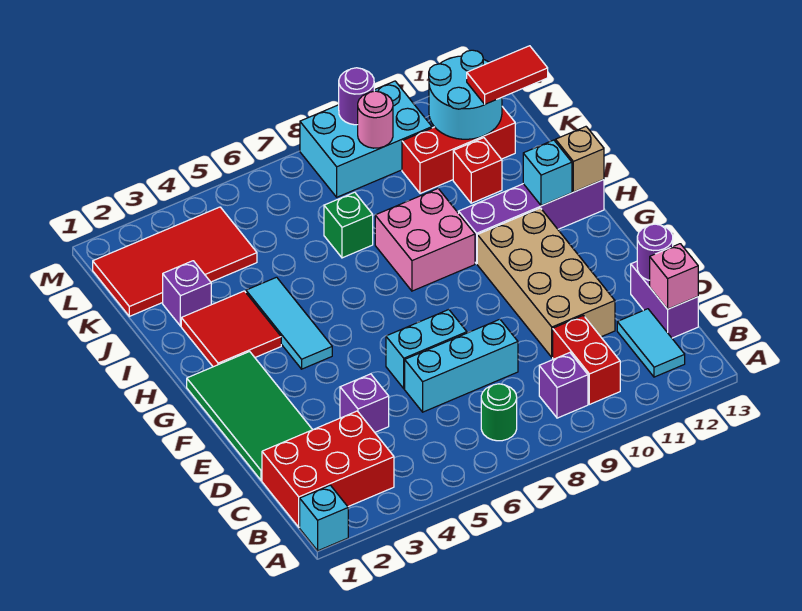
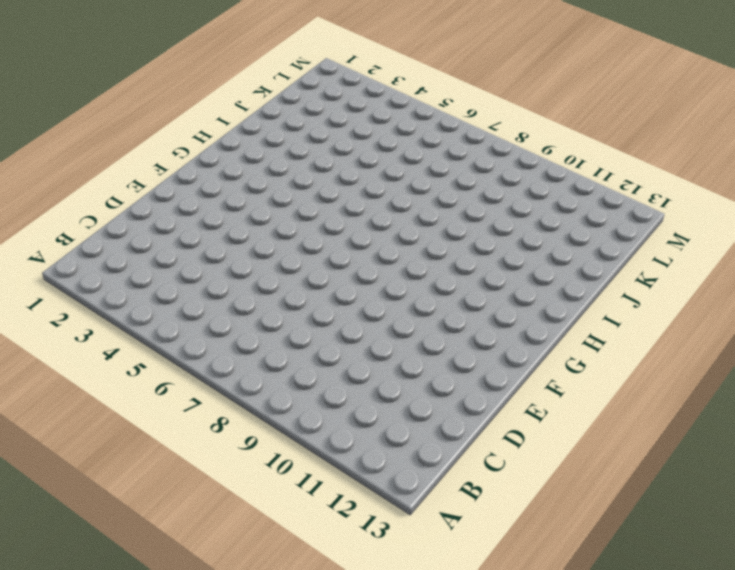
none -> cyan brick A1 level 1
none -> red brick B1:C3 level 1
none -> green round brick B7 level 1
none -> purple brick B9 level 1

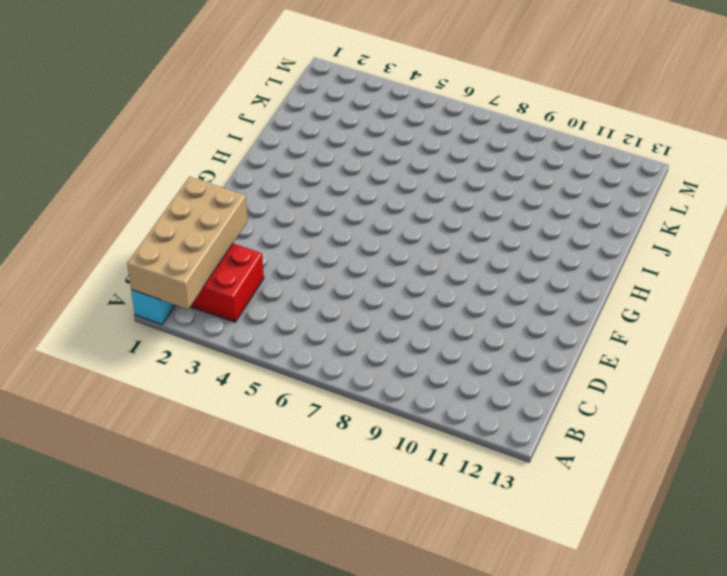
tan brick A1:D2 level 2 -> tan brick D10:G11 level 1
none -> green round brick B7 level 1
none -> purple brick B9 level 1
none -> red brick B10:C10 level 1
none -> cyan tile B12:C12 level 1

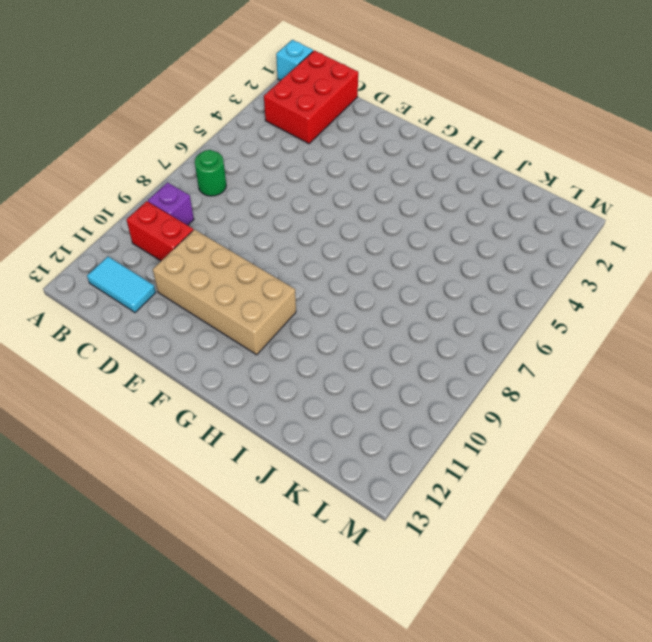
none -> purple brick C13:D13 level 1
none -> green tile D1:G2 level 1
none -> purple brick D4 level 1
none -> cyan brick D6:D8 level 1

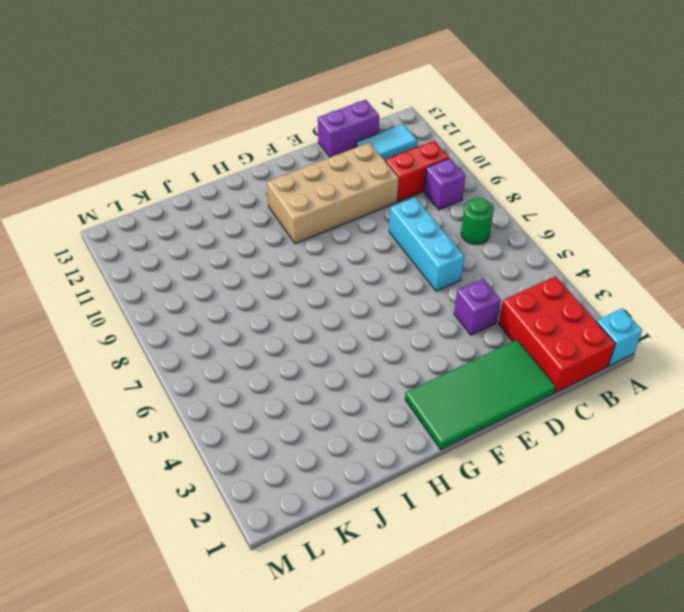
none -> cyan brick E6:E7 level 1
none -> cyan tile G4:I4 level 1
none -> red tile H2:I3 level 1
none -> pink brick H8:I9 level 1

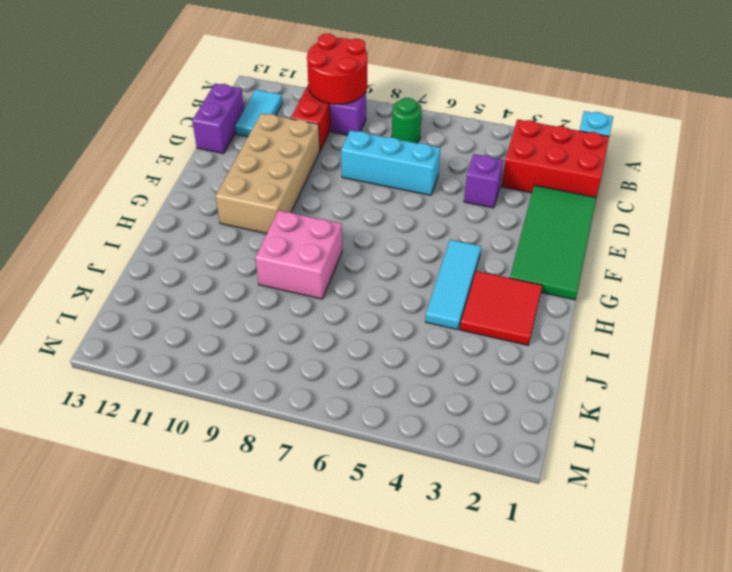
red round brick A9:B10 level 2 -> none
none -> cyan brick E6:E7 level 1
none -> purple brick H10:H13 level 1
none -> purple brick J2 level 1
none -> green brick J7 level 1

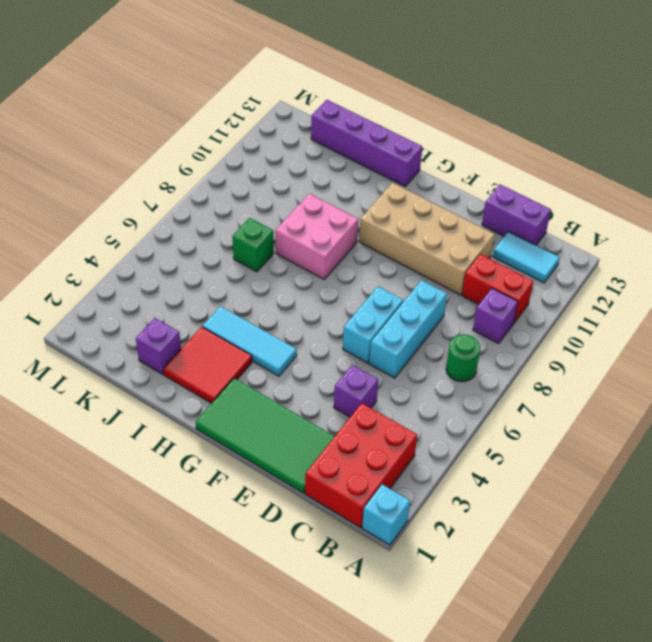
purple brick H13:K13 level 1 -> purple brick H10:H13 level 1
none -> red brick J11 level 1
none -> red tile K1:L4 level 1
none -> red brick K10:K12 level 1
none -> cyan brick L8:M10 level 1

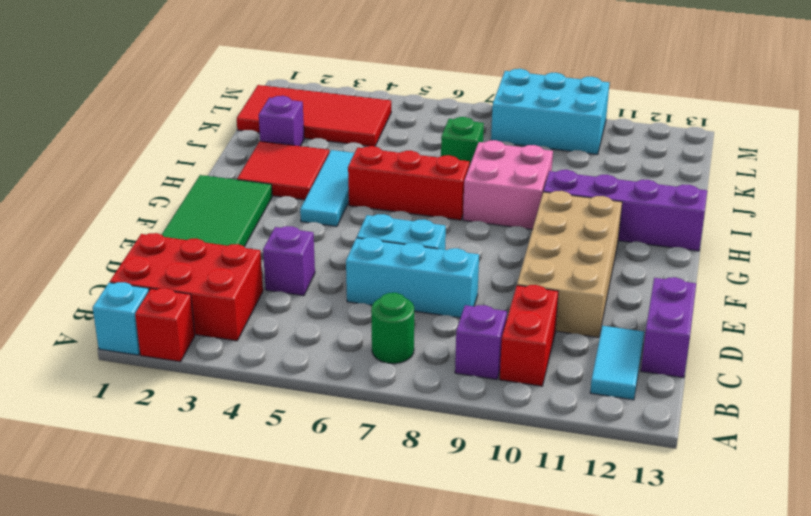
red brick A2 level 1 -> red brick J11 level 1
red brick H5:H7 level 1 -> red brick K10:K12 level 1
none -> pink brick C13 level 2
none -> purple round brick D13 level 2
none -> cyan brick H12 level 2
none -> tan brick H13 level 2

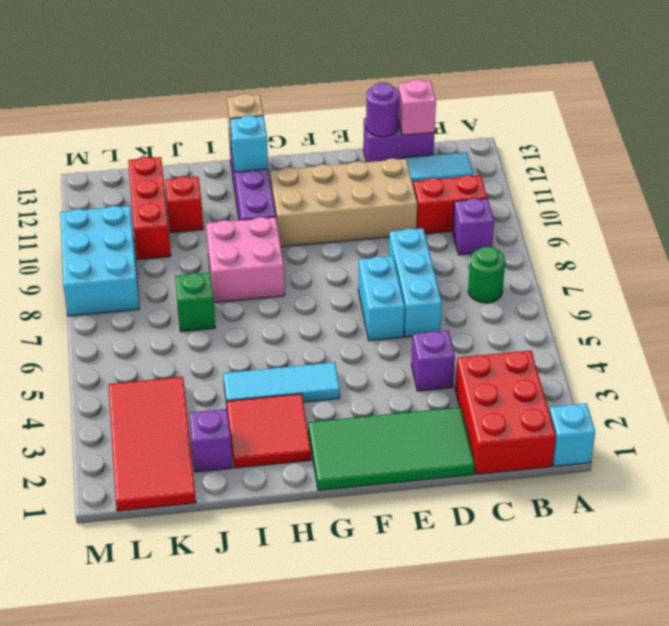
none -> cyan round brick K11:L12 level 2
none -> pink round brick L9 level 2
none -> purple round brick M9 level 2
none -> red tile K12:K13 level 3

